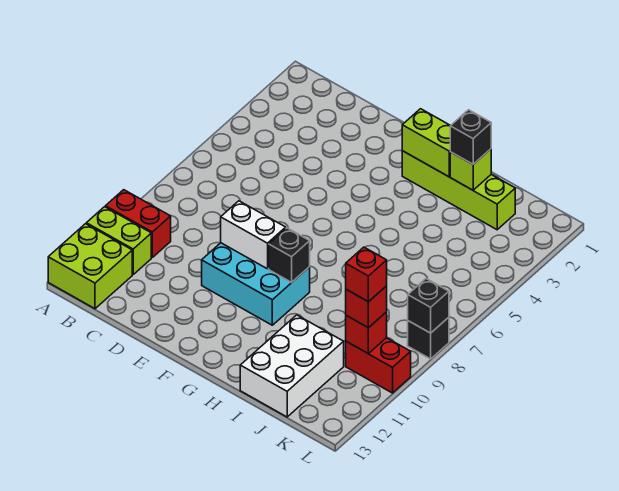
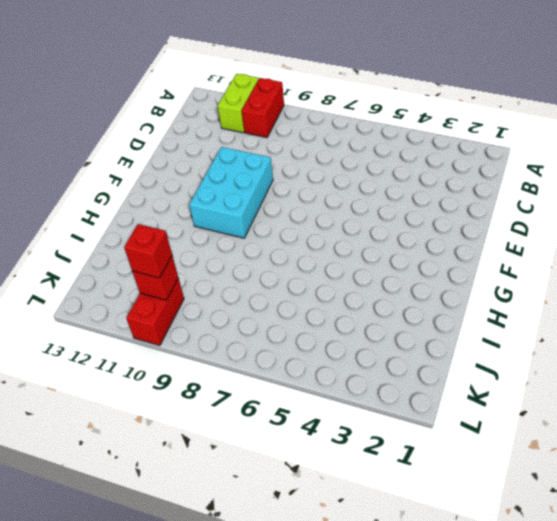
none -> lime brick A12:B13 level 1
none -> lime brick G2:J2 level 1
none -> white brick I11:J13 level 1

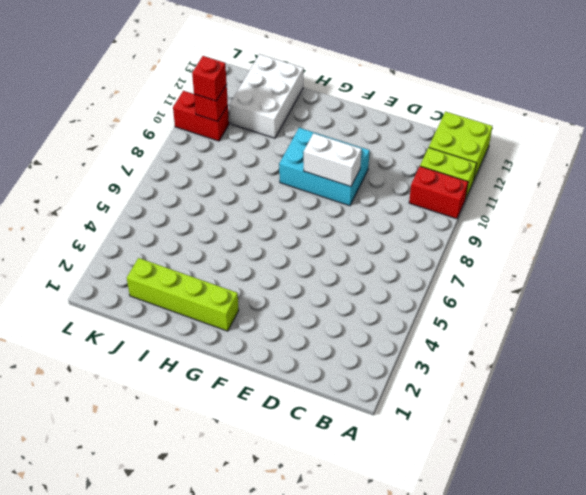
none -> black brick L8 level 1
none -> lime brick G2:H2 level 2
none -> black brick G9 level 2

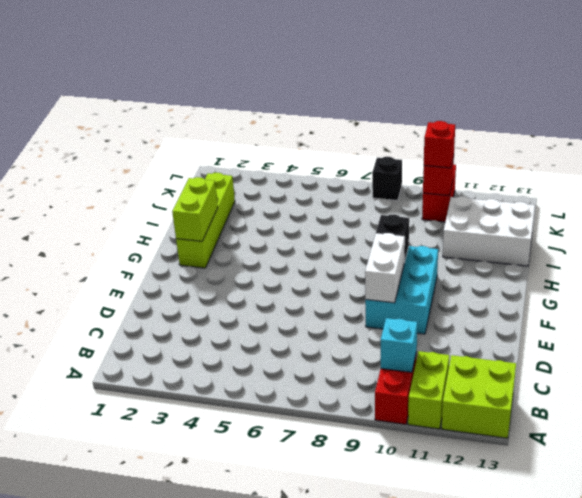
cyan brick B10 level 2 -> none
none -> lime brick I2 level 2
none -> black brick L8 level 2
none -> black brick I2 level 3

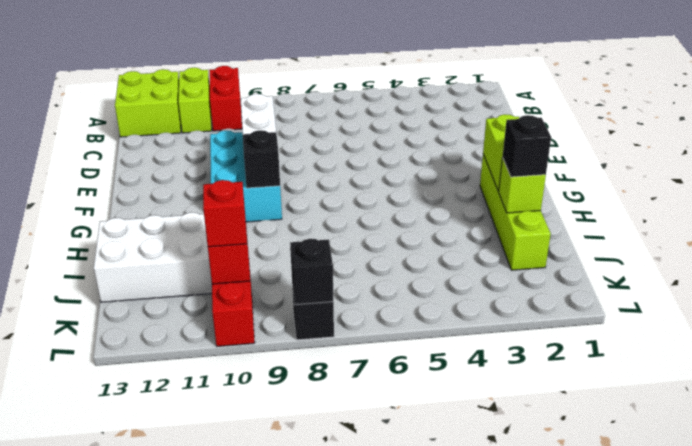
none -> red brick K10 level 4

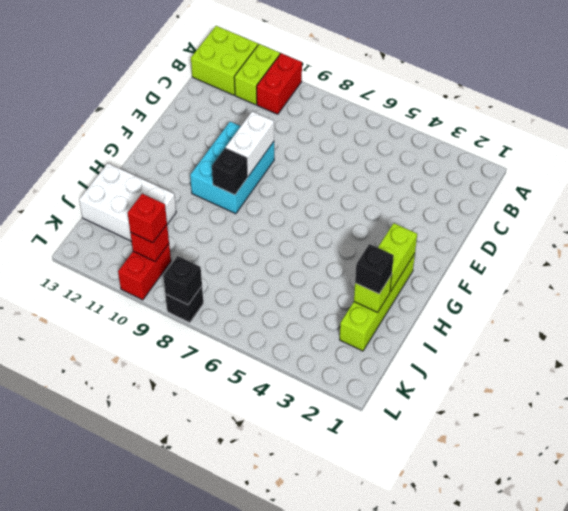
none -> red brick K10 level 4

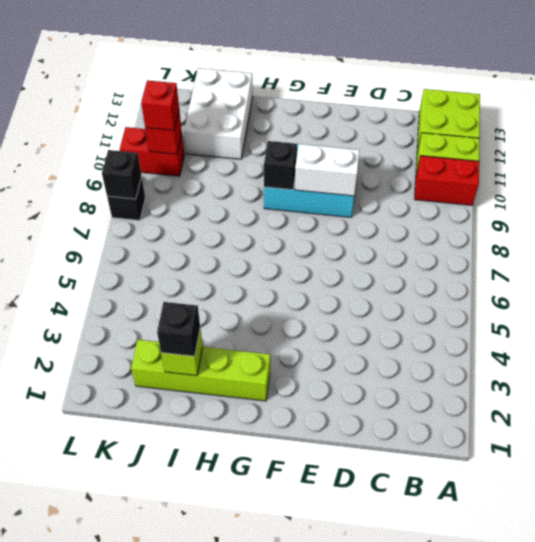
none -> lime brick G2:H2 level 2
none -> red brick K10 level 4

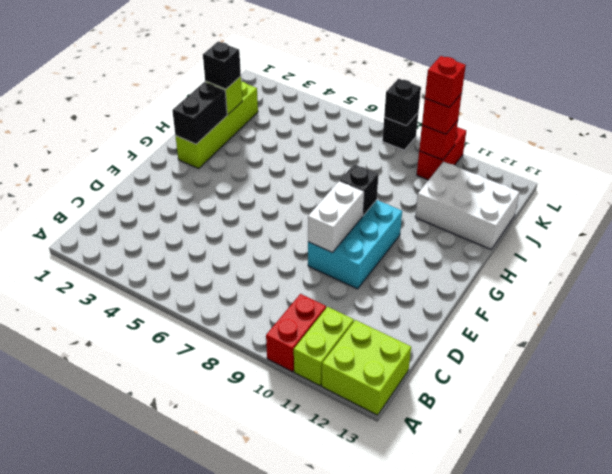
black brick G2:H2 level 2 -> lime brick G2:H2 level 2

